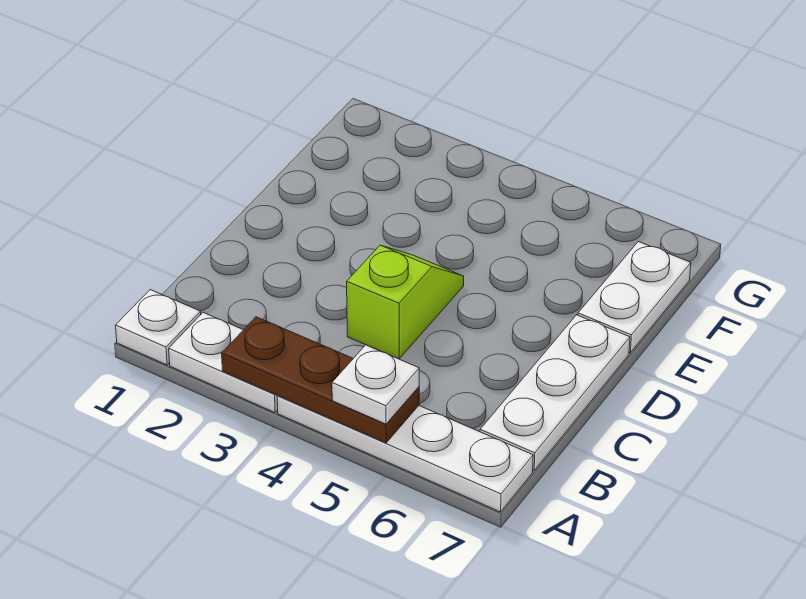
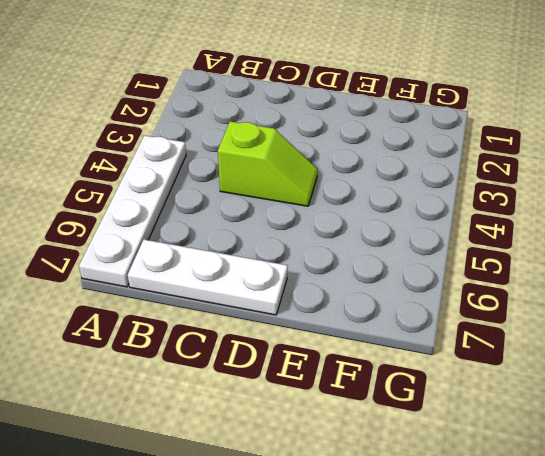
none -> white plate A1 level 1
none -> white plate A2:A3 level 1

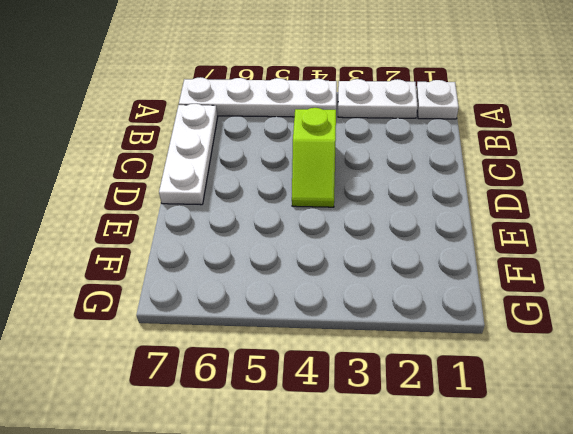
none -> white plate E7:F7 level 1
none -> brown plate A3:A5 level 2

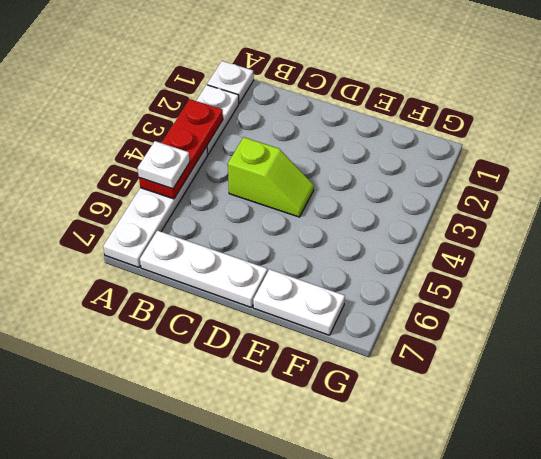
red plate A3:A5 level 2 -> brown plate A3:A5 level 2

